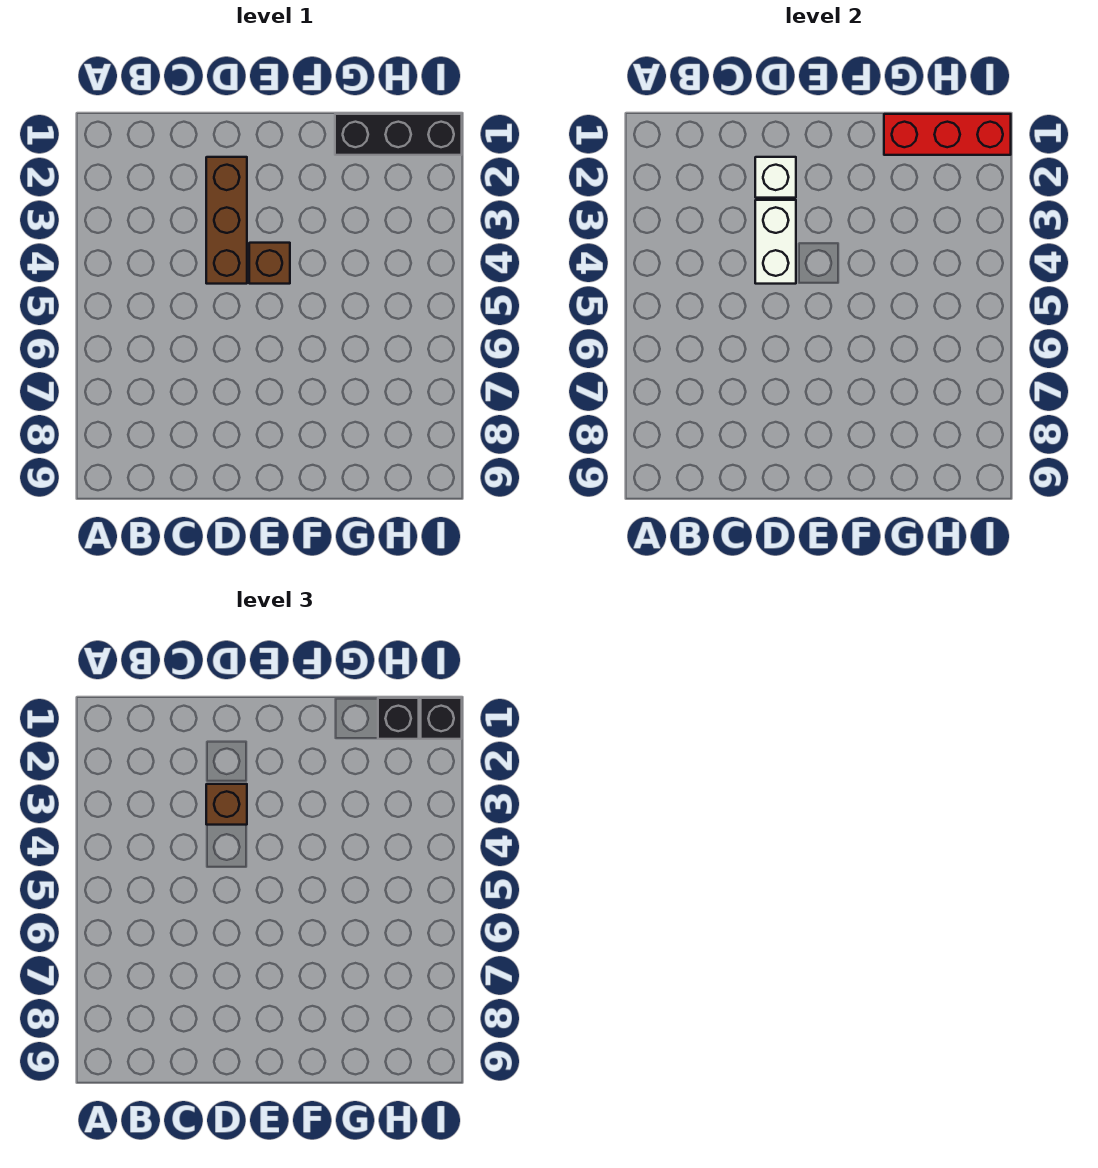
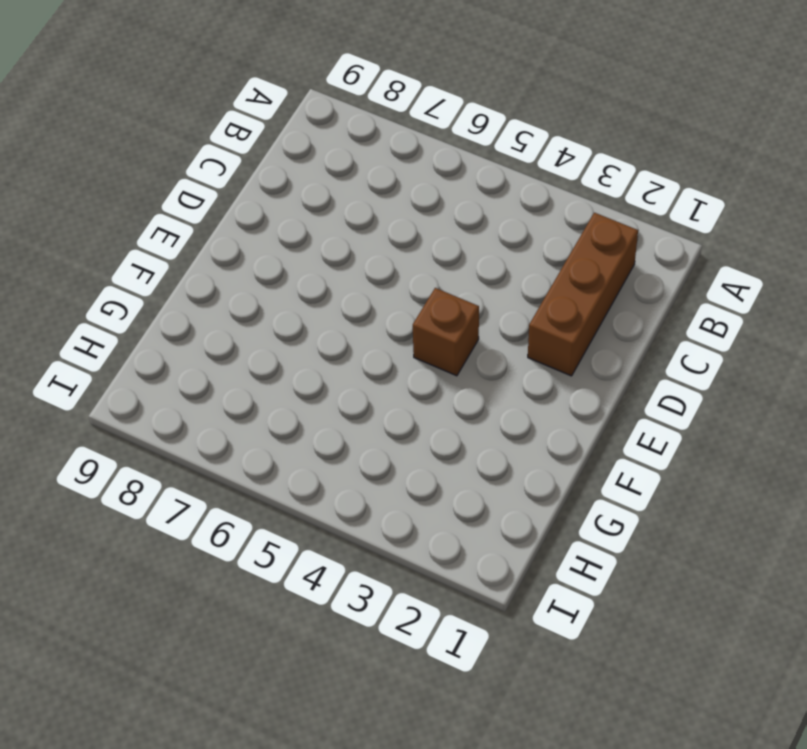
brown brick B2:D2 level 1 -> brown brick D2:D4 level 1
none -> black brick G1:I1 level 1
none -> white brick D2 level 2

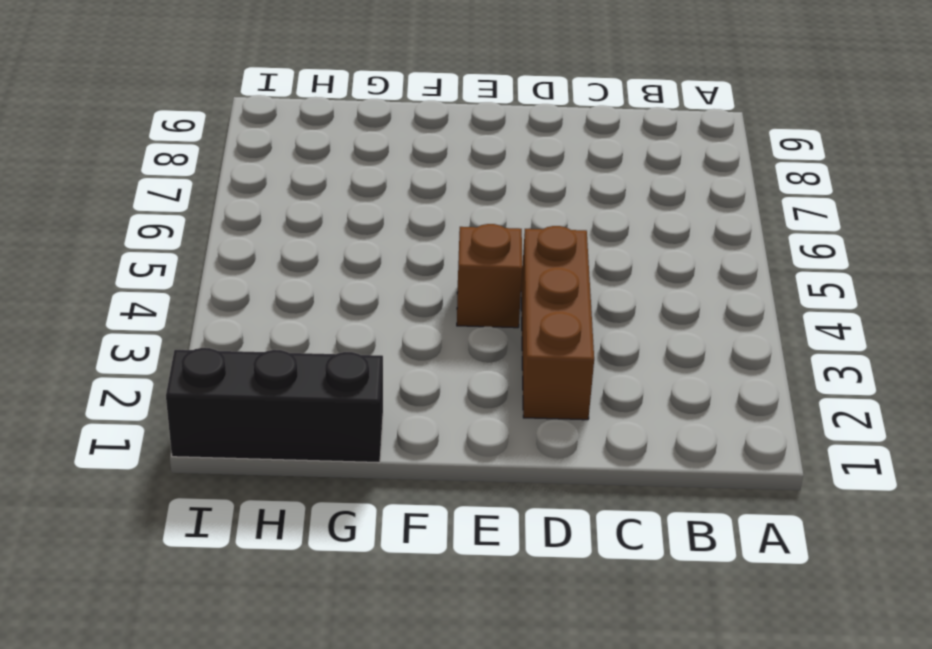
none -> white brick D2 level 2
none -> white brick D3:D4 level 2

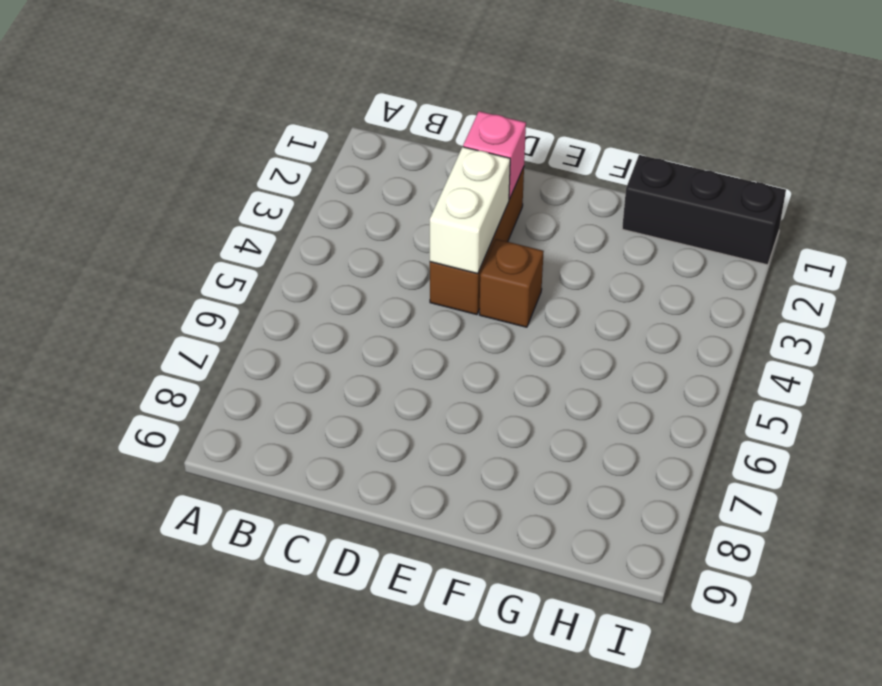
pink brick D2 level 2 -> white brick D2 level 2
none -> red brick G1:I1 level 2
none -> brown brick D3 level 3

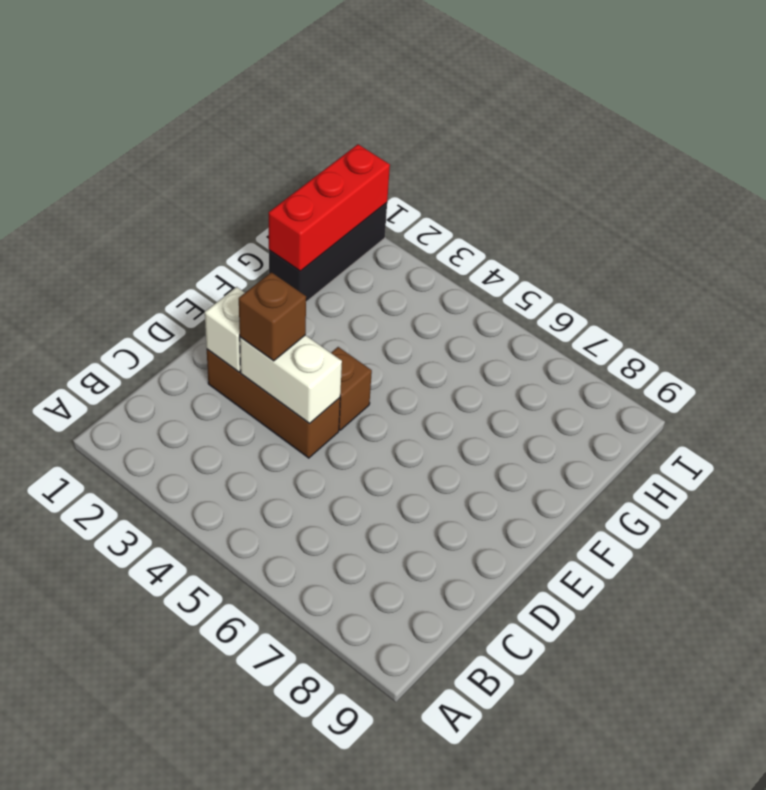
none -> black brick H1 level 3
none -> black brick I1 level 3

